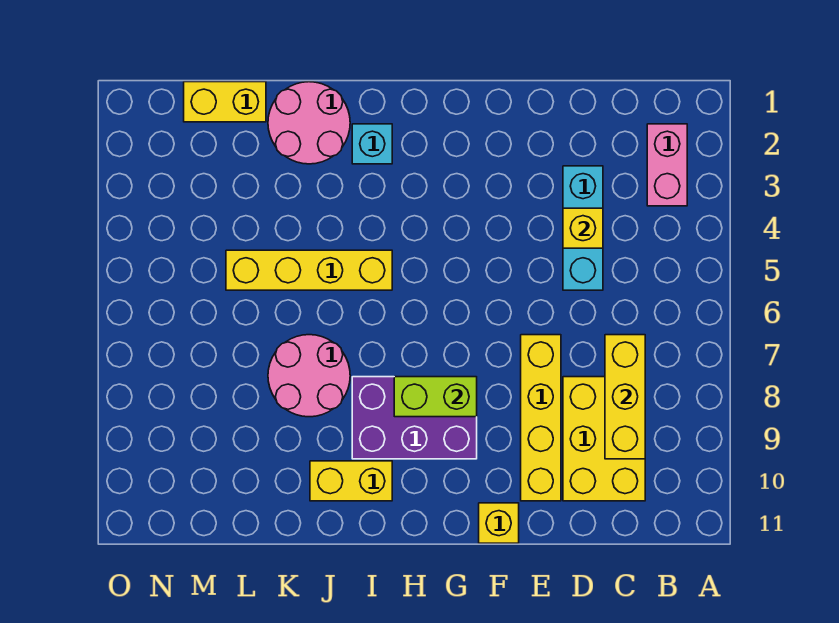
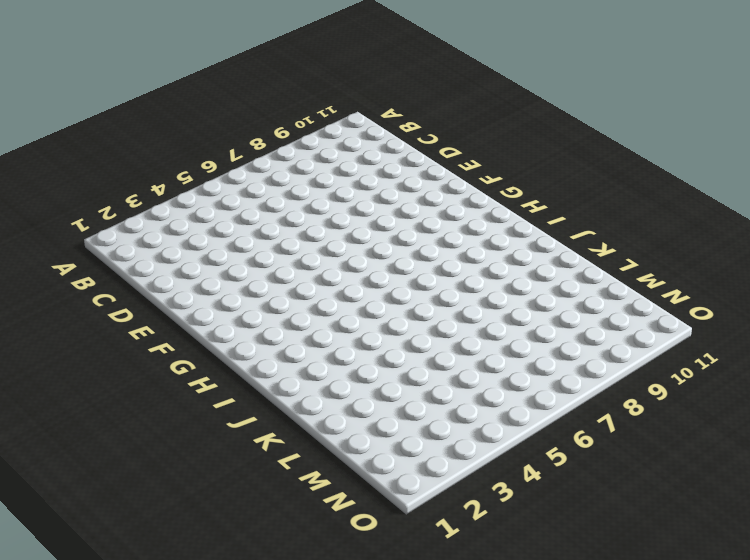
none -> pink brick B2:B3 level 1
none -> yellow brick C8:D10 level 1
none -> cyan brick D3:D5 level 1

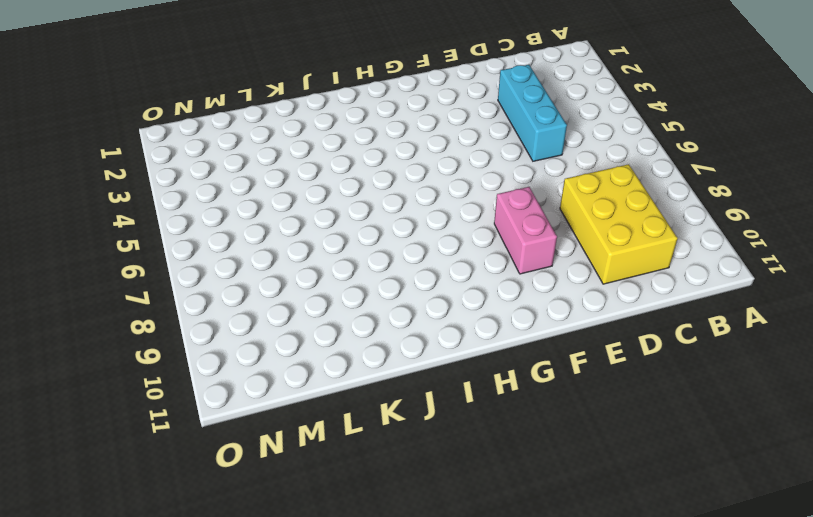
pink brick F8:F9 level 1 -> pink brick B2:B3 level 1
none -> yellow brick E7:E10 level 1
none -> yellow brick F11 level 1
none -> purple brick G8:I9 level 1

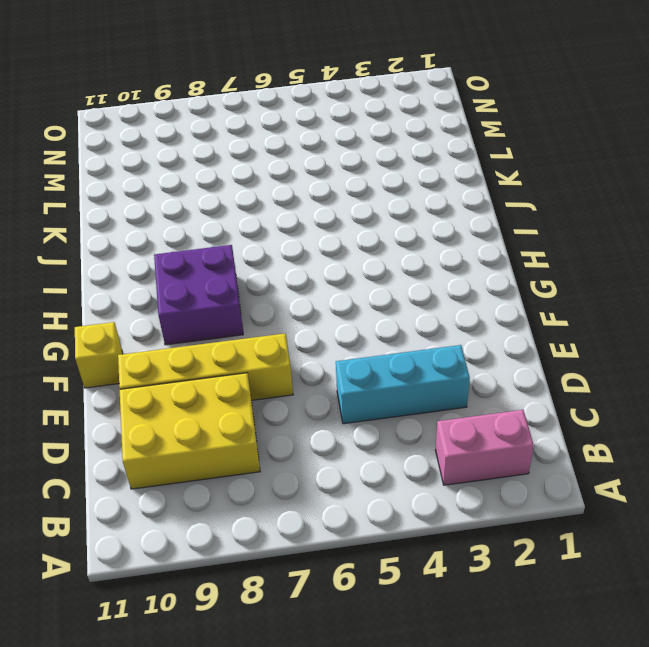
purple brick G8:H9 level 1 -> purple brick G8:I9 level 1
none -> cyan brick I2 level 1
none -> yellow brick I5:L5 level 1
none -> yellow brick I10:J10 level 1

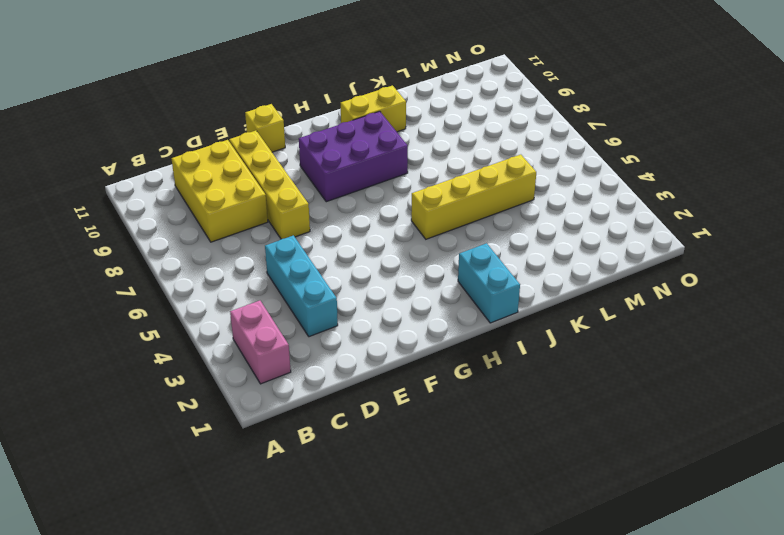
cyan brick I1:I2 level 1 -> cyan brick I2 level 1
none -> pink round brick J1:K2 level 1
none -> pink round brick J7:K8 level 1
none -> yellow brick L1:M1 level 1

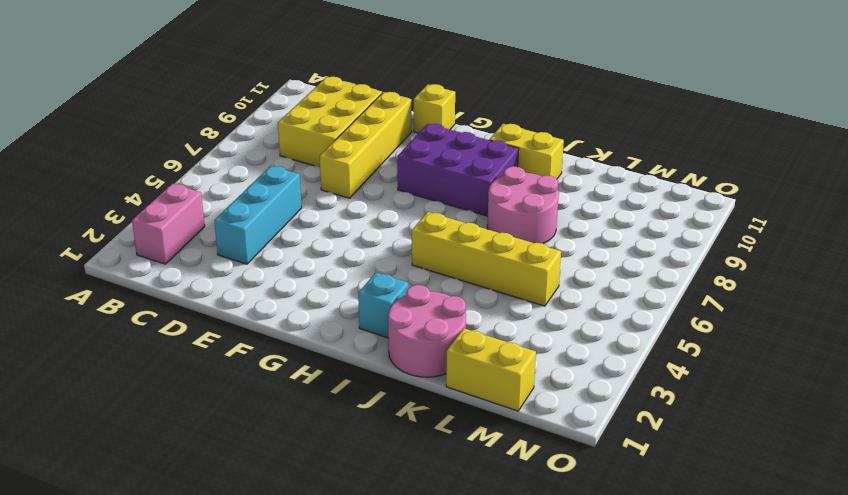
none -> yellow brick C7:C9 level 2
none -> yellow brick D4 level 2
none -> lime brick G8:H8 level 2

